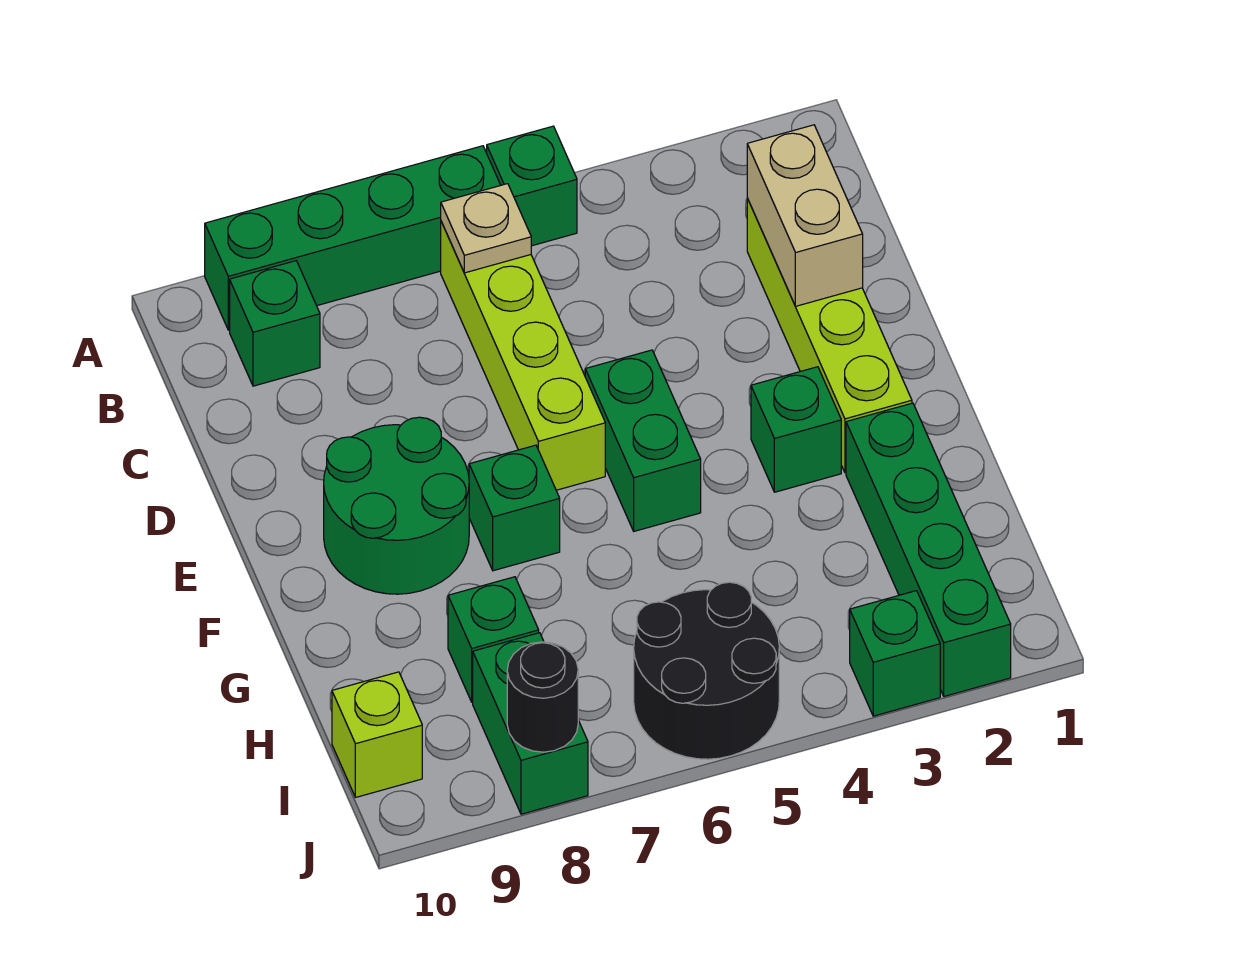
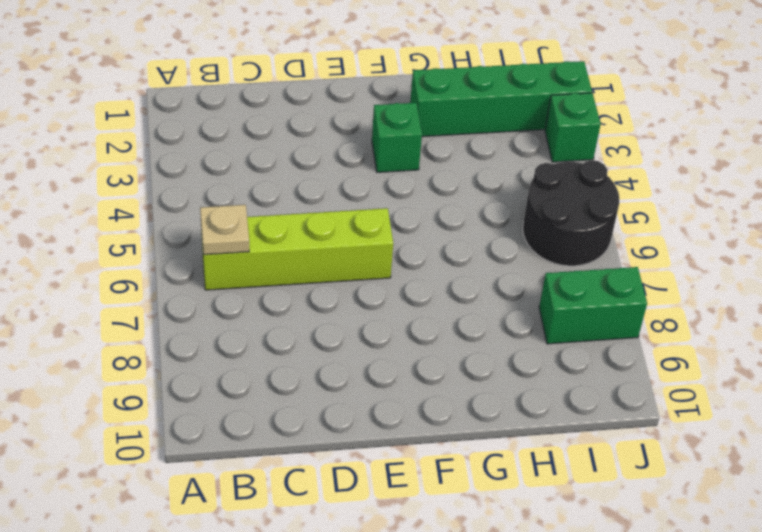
none -> green brick A5 level 1
none -> green brick A6:A9 level 1
none -> green brick B9 level 1

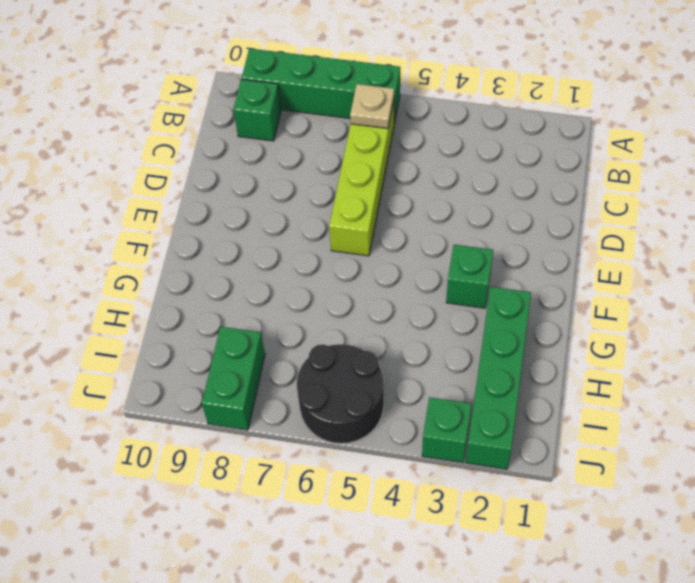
none -> green brick A5 level 1
none -> lime brick C2:F2 level 1
none -> green brick E5:F5 level 1

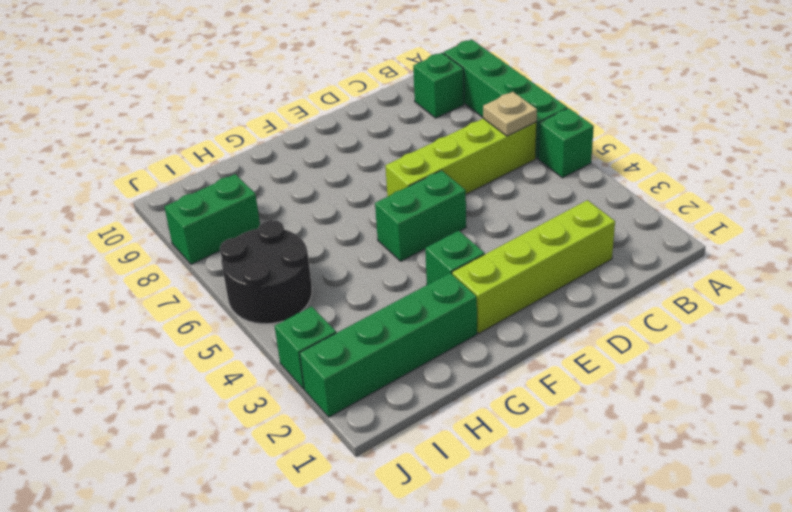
none -> green round brick E8:F9 level 1
none -> green brick F7 level 1
none -> green brick H8 level 1

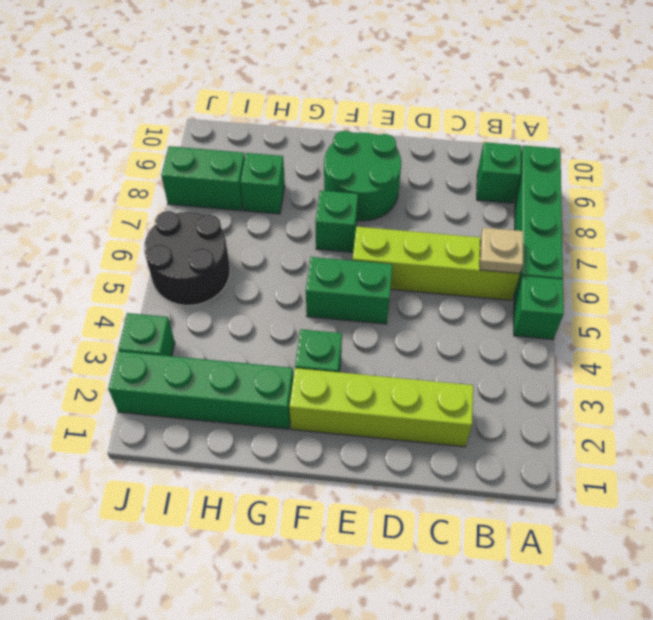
none -> lime brick I10 level 1
none -> tan brick C2:D2 level 2
none -> black round brick J8 level 2

